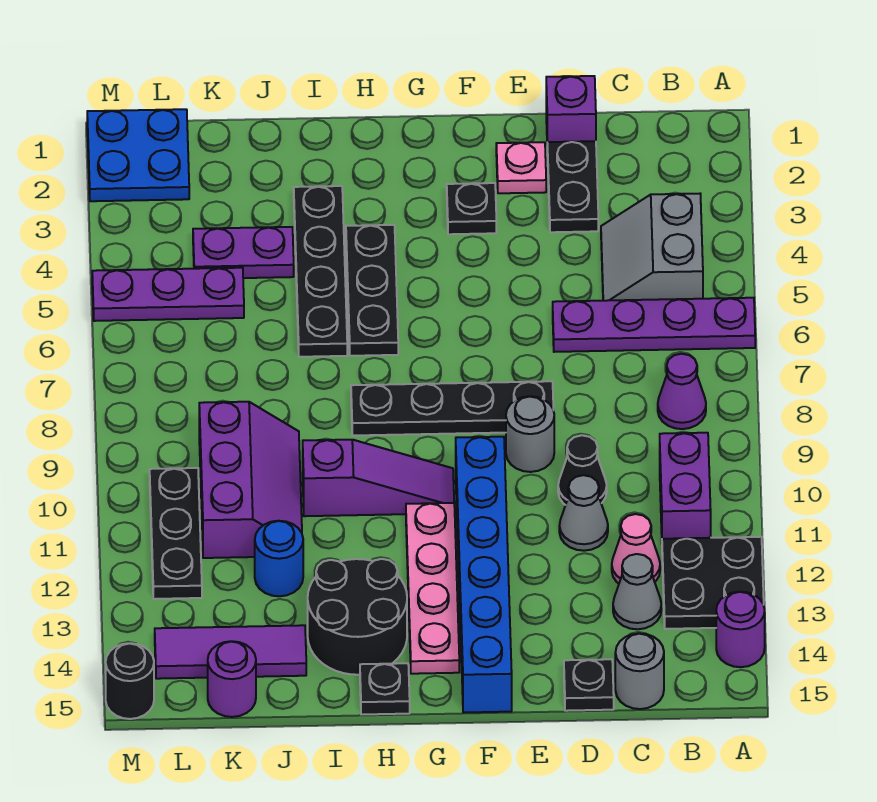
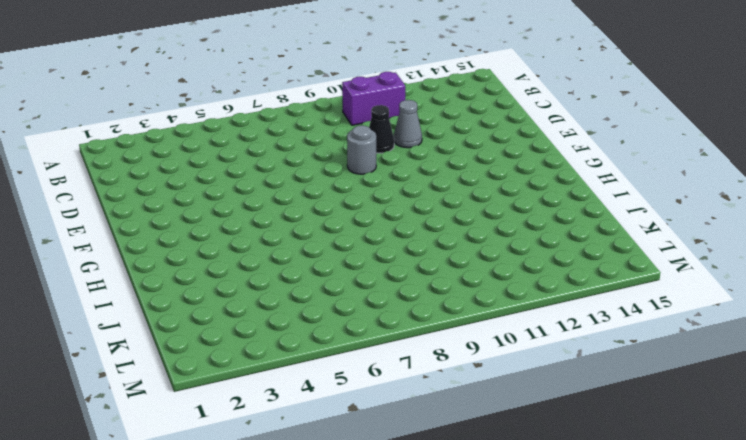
none -> purple plate A6:D6 level 1
none -> black plate A12:B13 level 1
none -> purple round brick A14 level 1
none -> grey slope B4:C5 level 1 top B

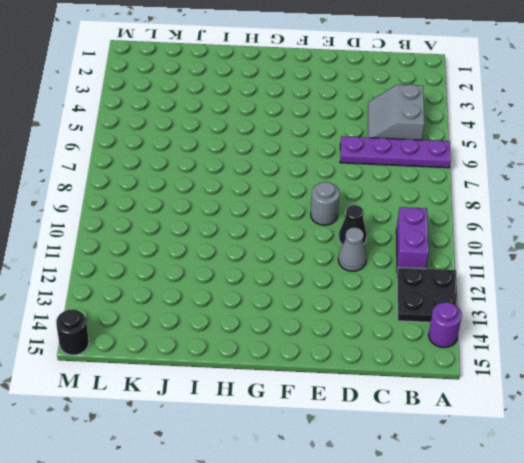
none -> purple cone B8 level 1
none -> pink cone C12 level 1
none -> grey cone C13 level 1
none -> grey round brick C15 level 1

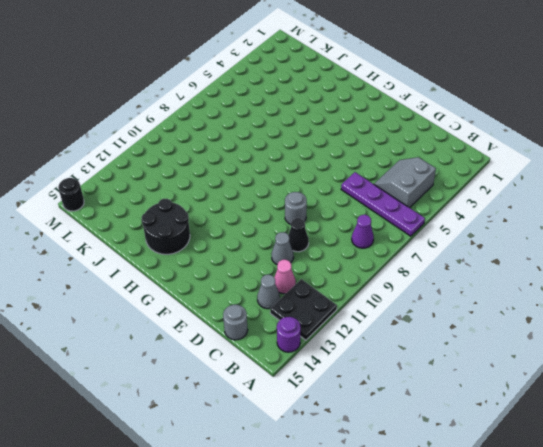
none -> purple brick B10:B11 level 1
none -> purple brick D1 level 1
none -> black plate D2:D3 level 1
none -> black plate D15 level 1

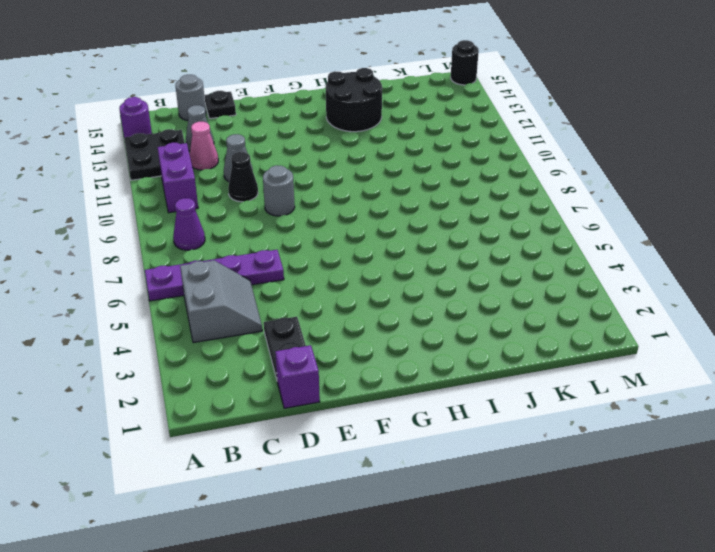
none -> pink plate E2 level 1
none -> black plate E8:H8 level 1
none -> black plate F3 level 1
none -> blue brick F10:F15 level 1

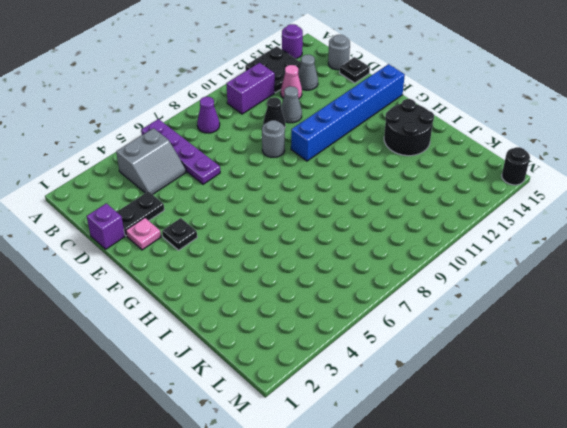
none -> black plate E8:H8 level 1
none -> purple slope G10:I10 level 1 top I
none -> pink plate G11:G14 level 1
none -> black plate H4:H6 level 1

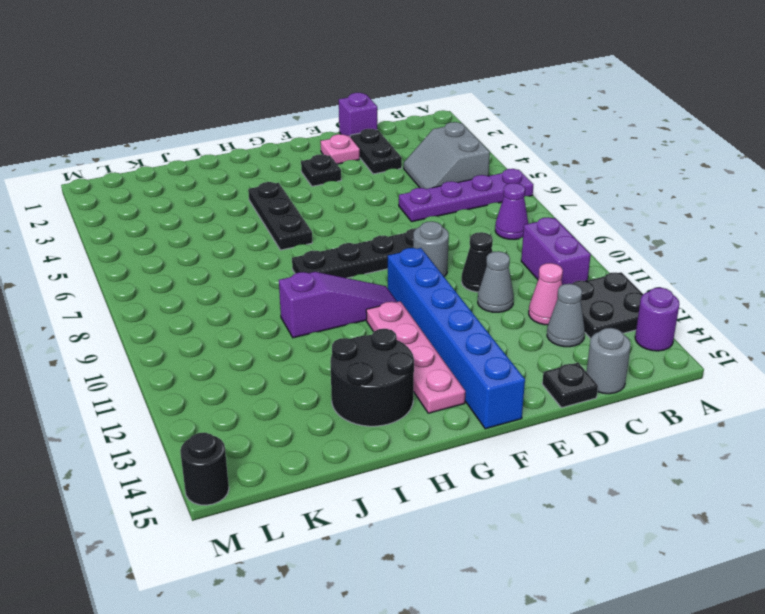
none -> black plate H15 level 1
none -> black plate I3:I6 level 1
none -> purple plate J4:K4 level 1
none -> purple slope J9:K11 level 1 top K

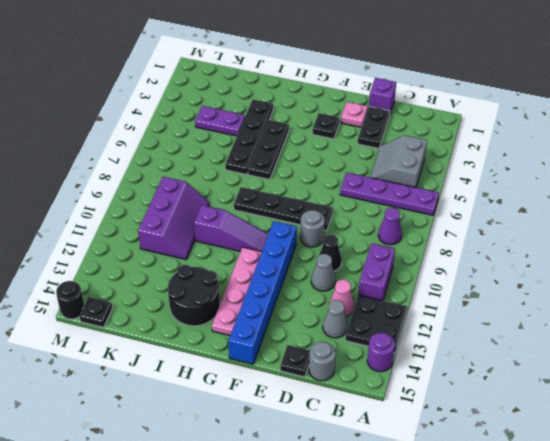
black plate L15 level 1 -> black plate H15 level 1
none -> blue round brick J12 level 1
none -> purple tile J14:L14 level 1
none -> purple plate K5:M5 level 1
none -> purple round brick K15 level 1

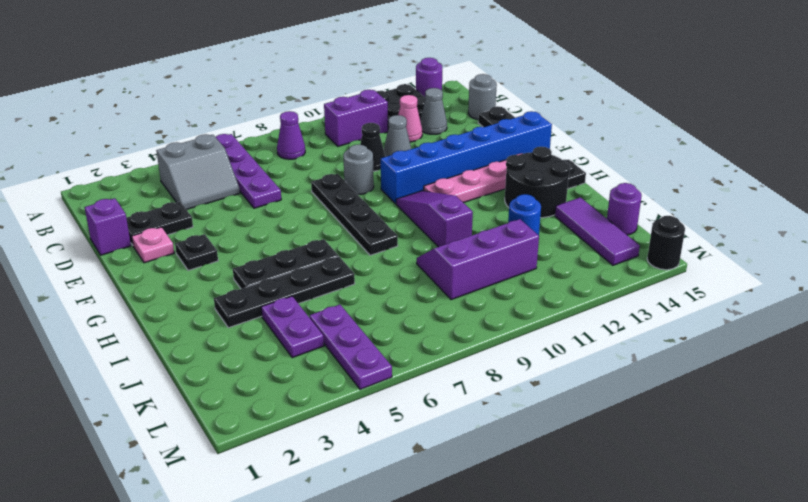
none -> blue plate L1:M2 level 1
none -> black plate L10:L12 level 1

